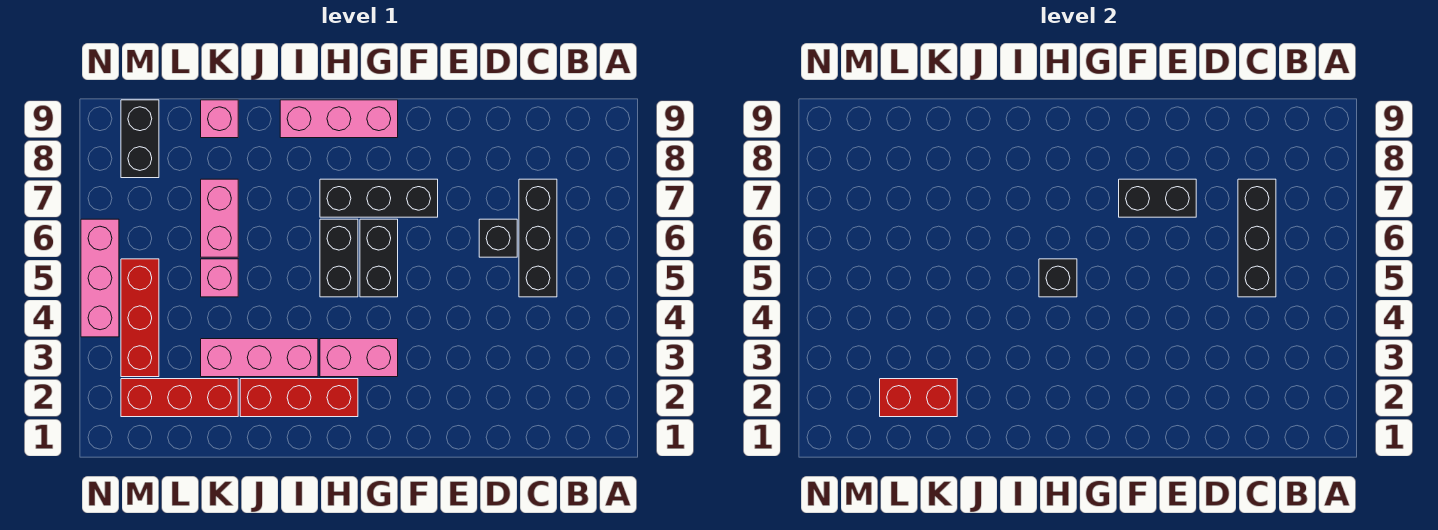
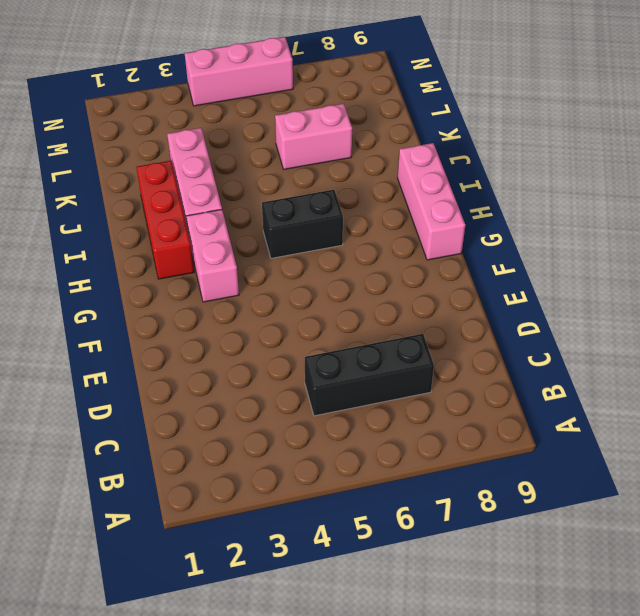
none -> black brick D6 level 1
none -> black brick F7:H7 level 1
none -> black brick G5:G6 level 1

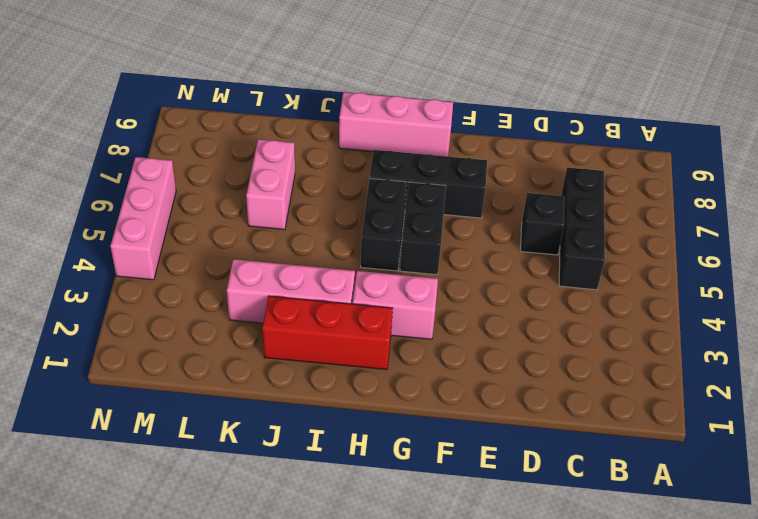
none -> red brick K2:M2 level 1
none -> pink brick K5 level 1
none -> pink brick K9 level 1

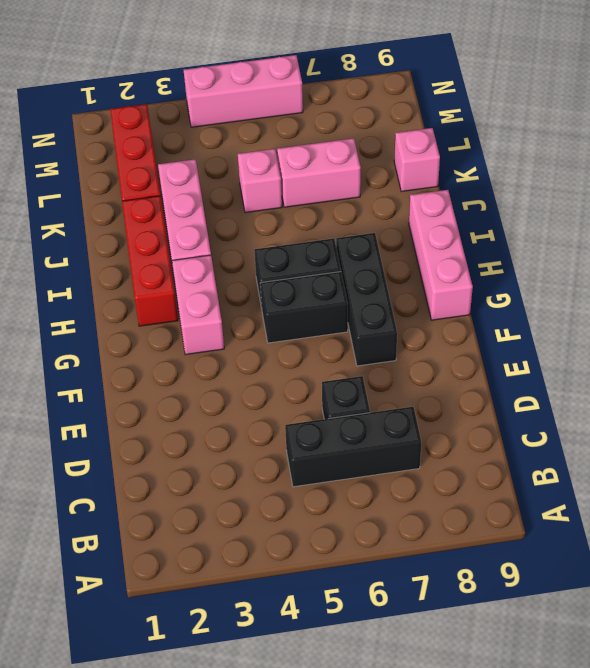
none -> red brick M3:M5 level 1
none -> black brick M8:M9 level 1
none -> black brick C5:C7 level 2

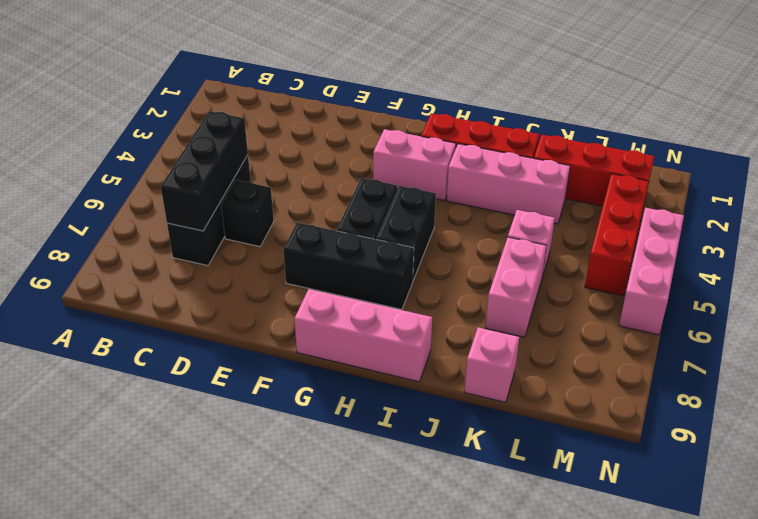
none -> black brick M8:M9 level 1
none -> black brick E7:F7 level 2
none -> black brick H5 level 2

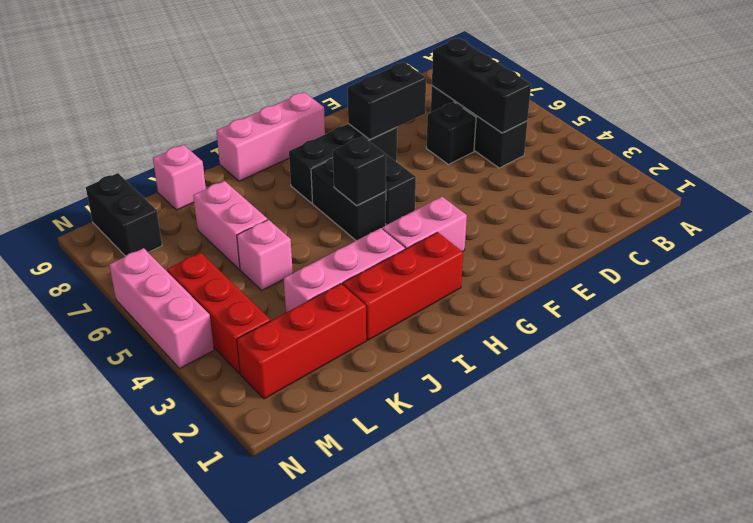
none -> red brick K2:L2 level 2

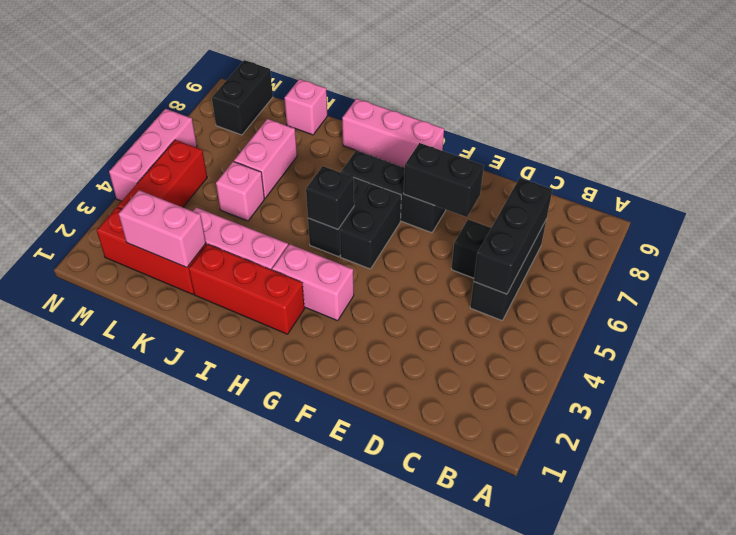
pink brick K2:L2 level 2 -> red brick K2:L2 level 2

